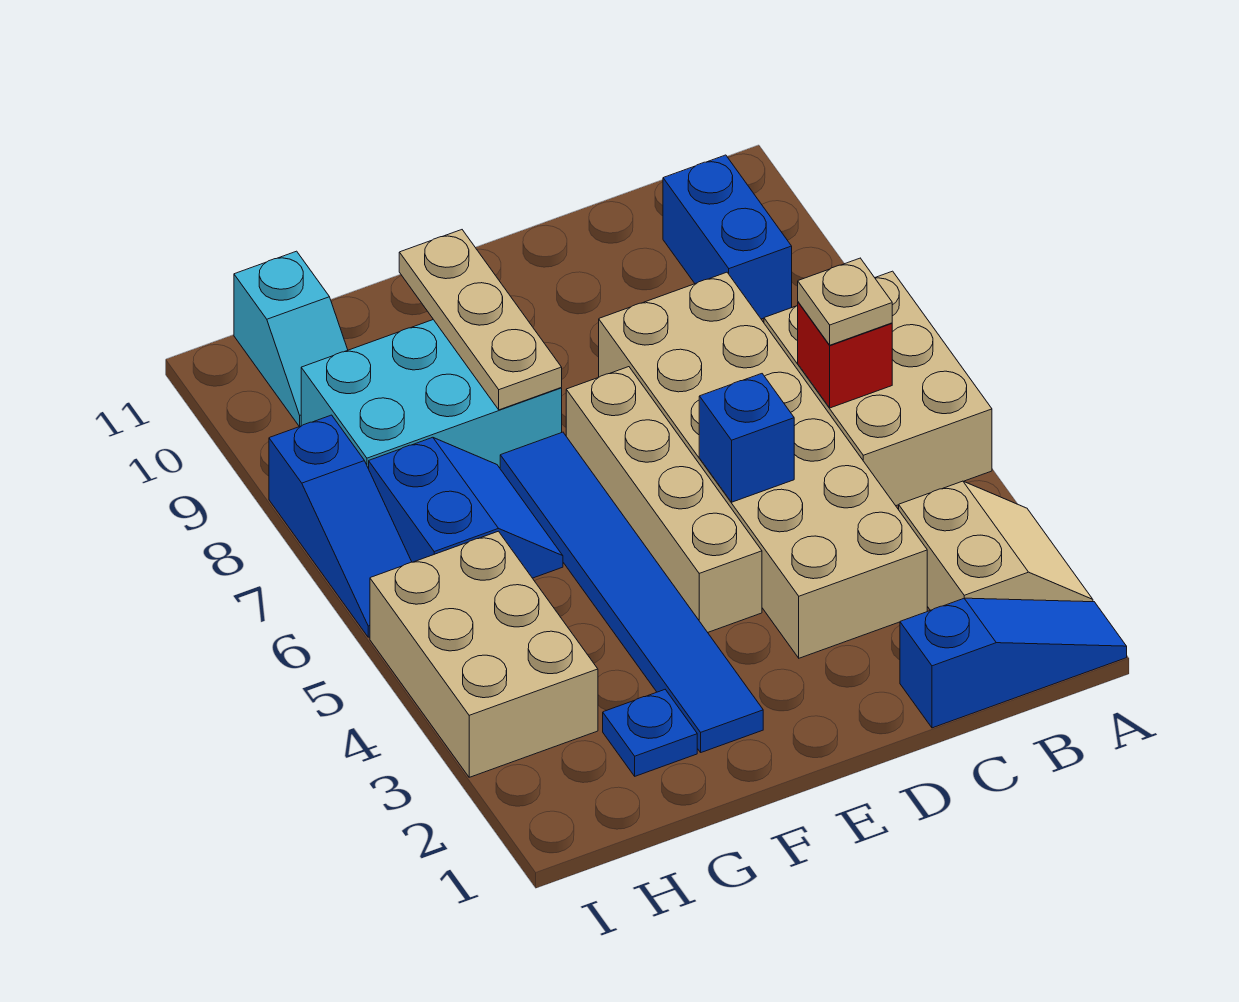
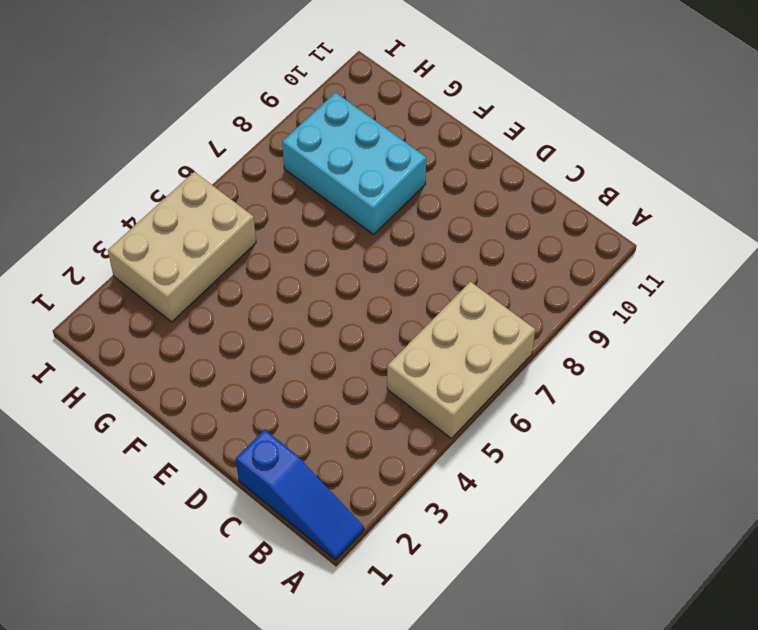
none -> tan slope A2:B3 level 1 top B
none -> blue brick B9:B10 level 1
none -> tan brick C3:D8 level 1

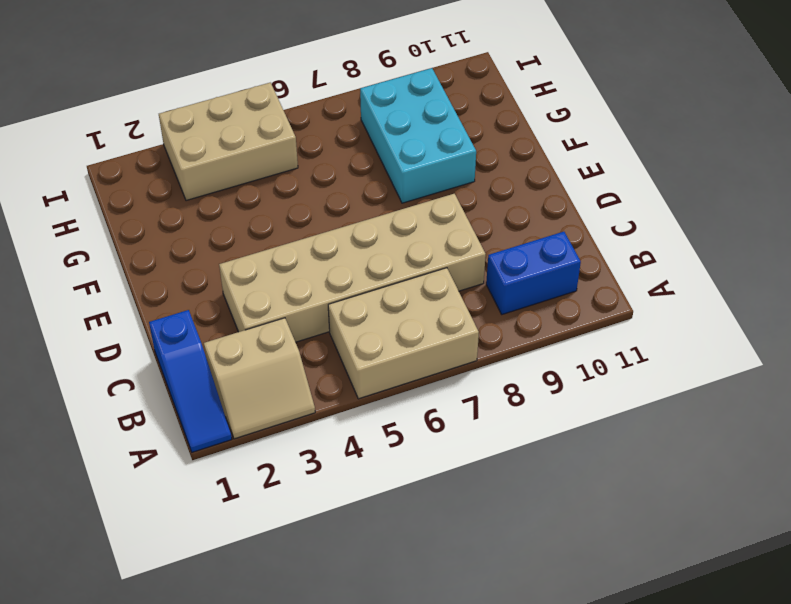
none -> tan brick E4:E7 level 1
none -> blue tile F2:F7 level 1
none -> blue plate G2 level 1

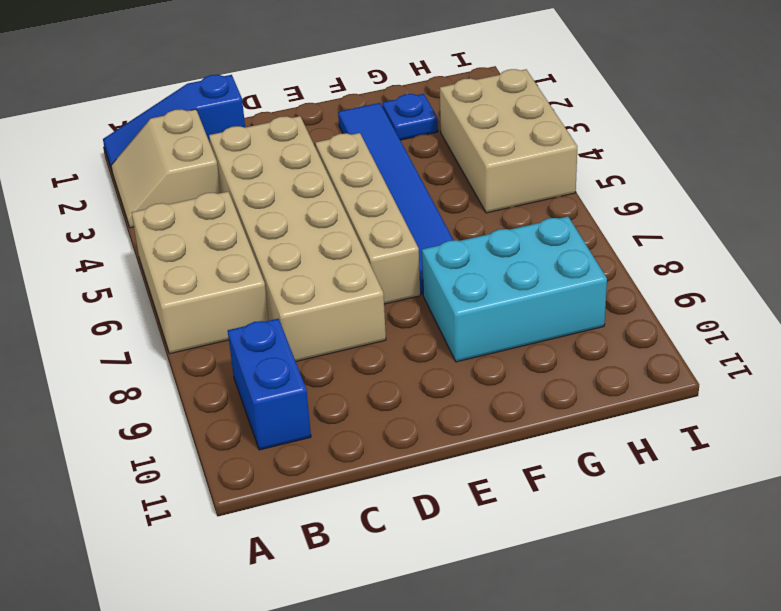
none -> blue slope G6:H7 level 1 top H
none -> cyan slope H10:H11 level 1 top 11
none -> blue slope I6:I8 level 1 top 8

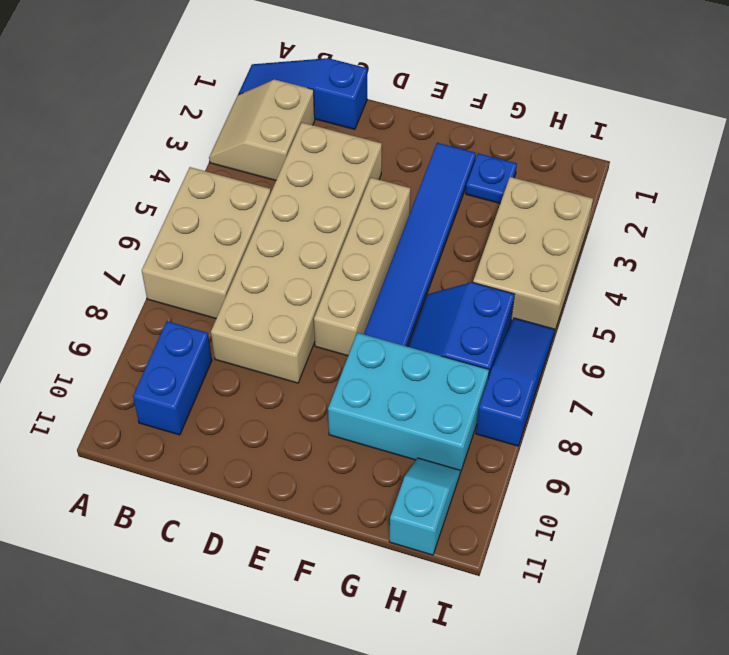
none -> red brick B6 level 2
none -> blue brick D5 level 2
none -> tan plate F8:F10 level 2

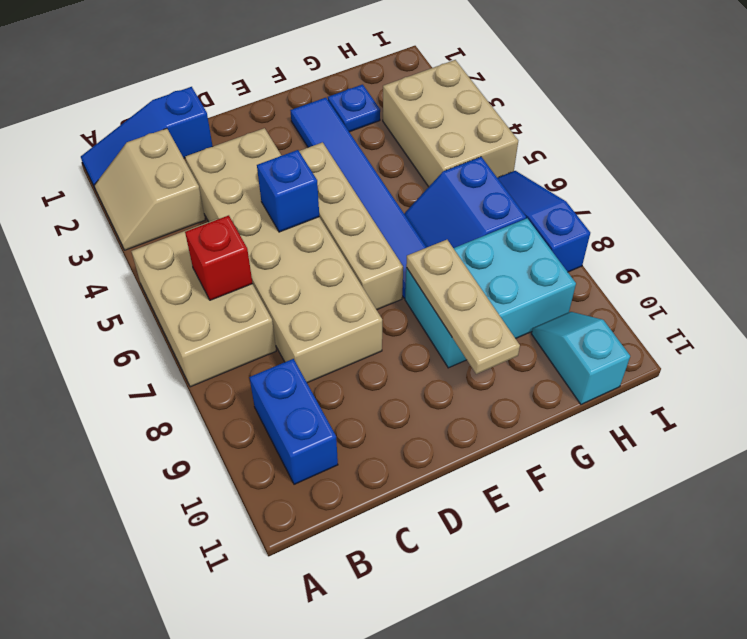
none -> tan plate B6 level 3

